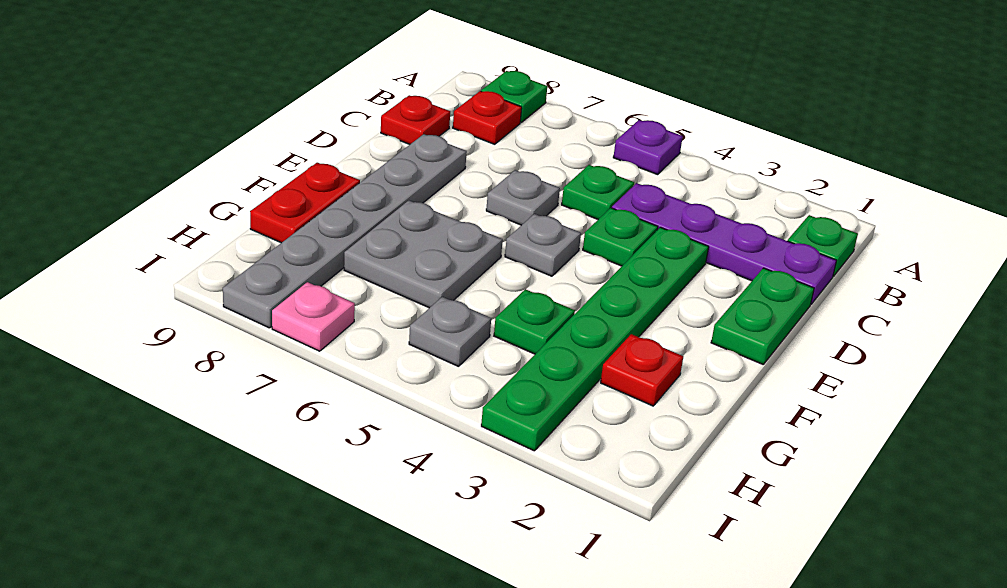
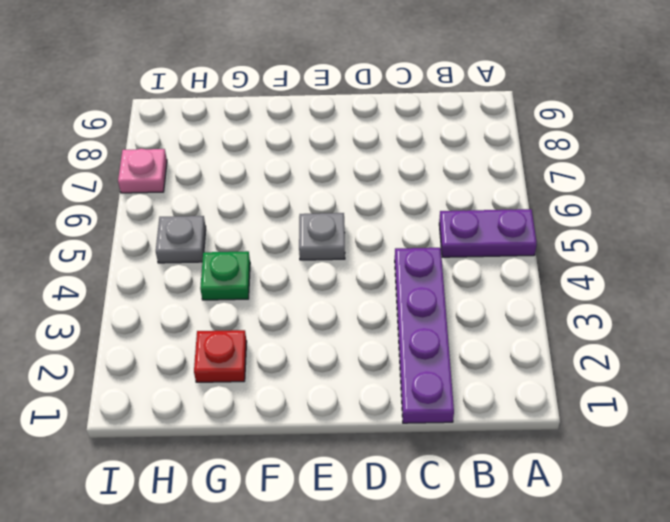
purple plate A5:B5 level 1 -> purple plate A5 level 1
none -> green plate A8 level 1
none -> green plate B1 level 1
none -> red plate B8 level 1

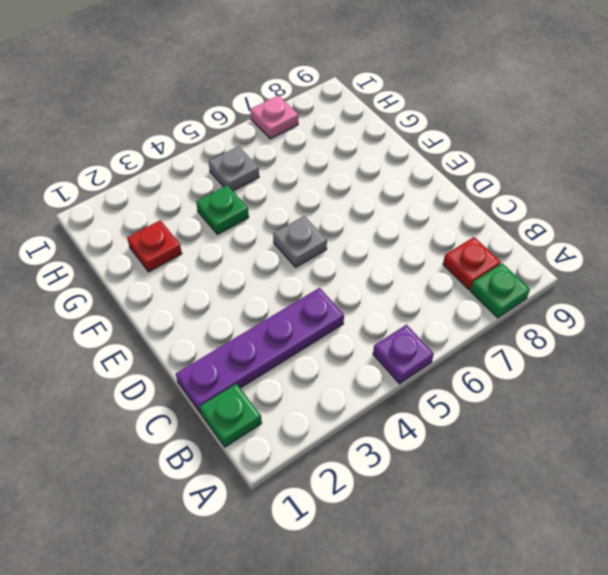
none -> green plate C5 level 1
none -> red plate C9 level 1
none -> green plate D1:E1 level 1

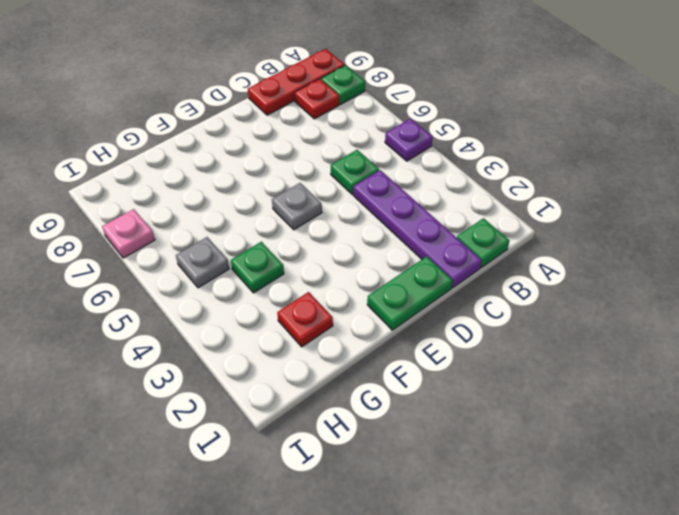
red plate A9:C9 level 1 -> red plate C9 level 1
none -> green plate D3:I3 level 1
none -> green plate D4 level 1
none -> grey plate D6 level 1

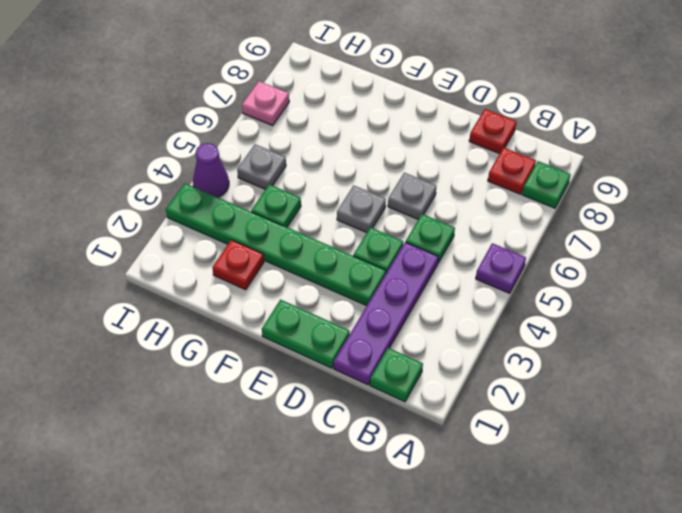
purple cone I4 level 1 -> none
none -> grey plate D8:I8 level 1
none -> grey plate F6:G7 level 1
none -> red plate F9:G9 level 1

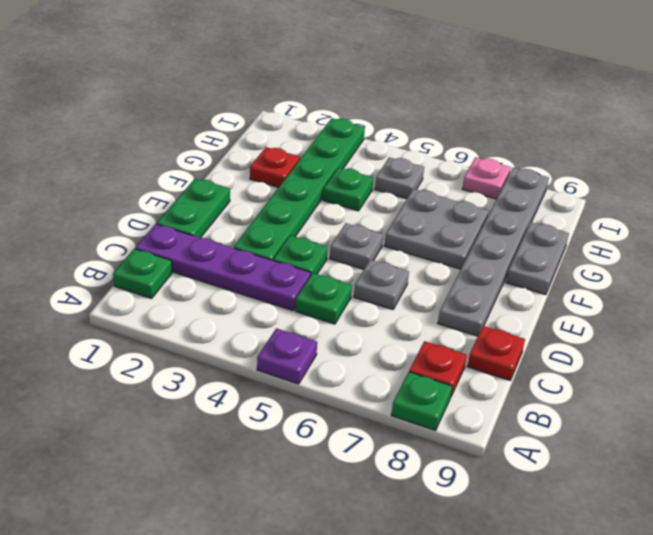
grey plate F9:G9 level 1 -> red plate F9:G9 level 1

